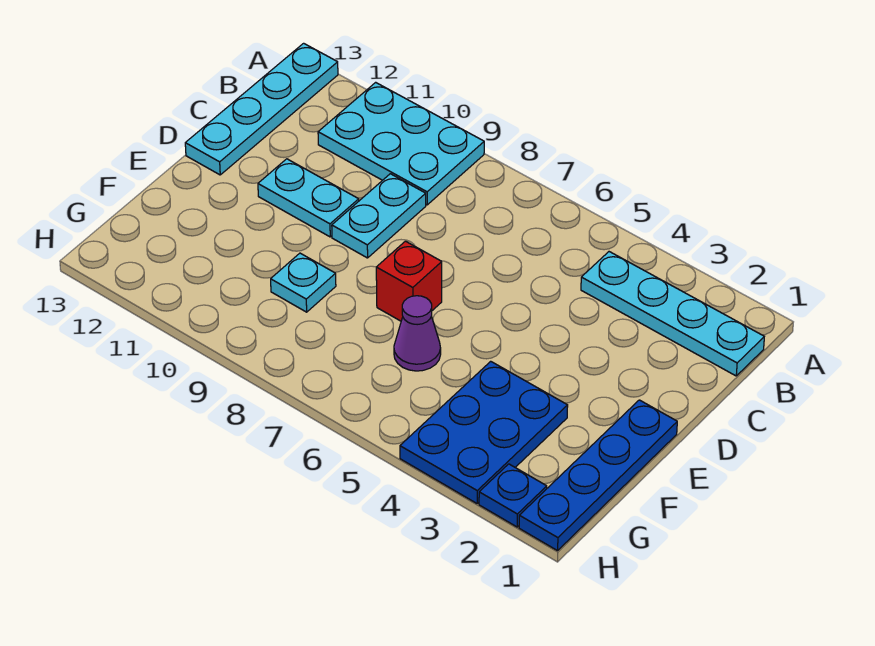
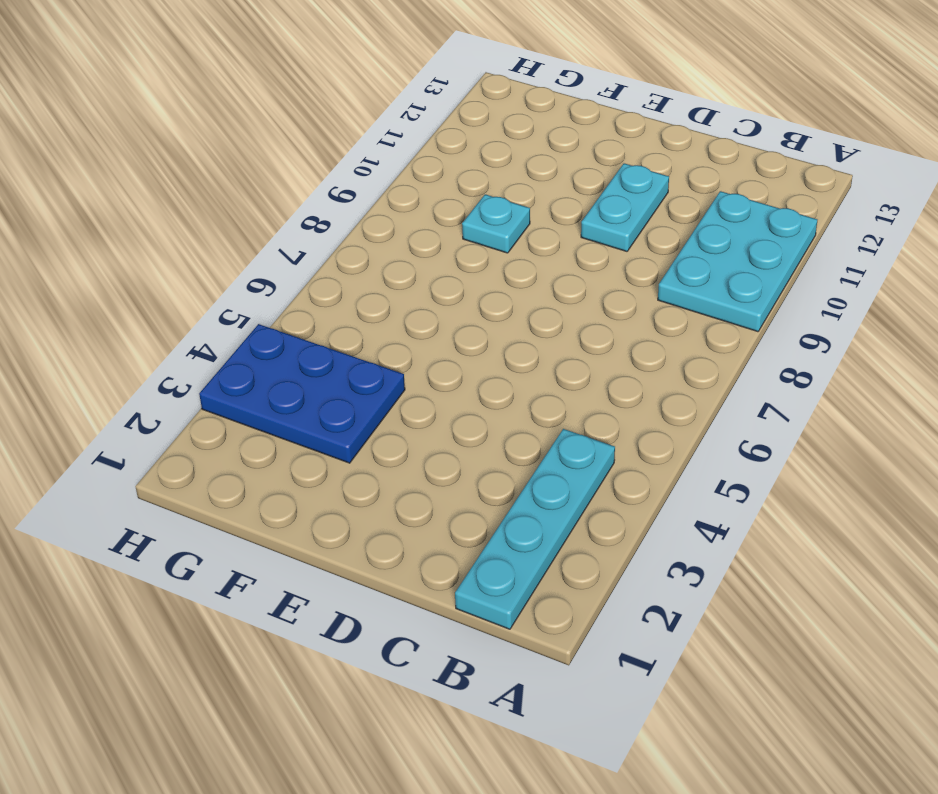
none -> cyan plate A13:D13 level 1
none -> cyan plate C9:D9 level 1

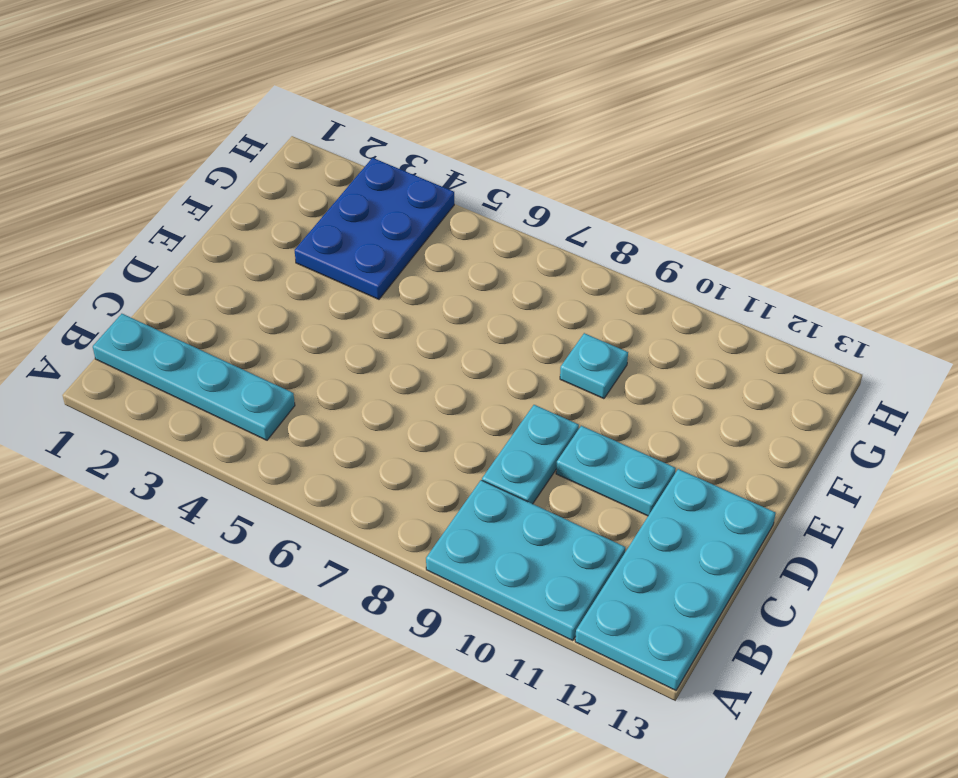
cyan plate A12:D13 level 1 -> cyan plate A13:D13 level 1
none -> blue plate E1:H1 level 1
none -> red brick E7 level 1

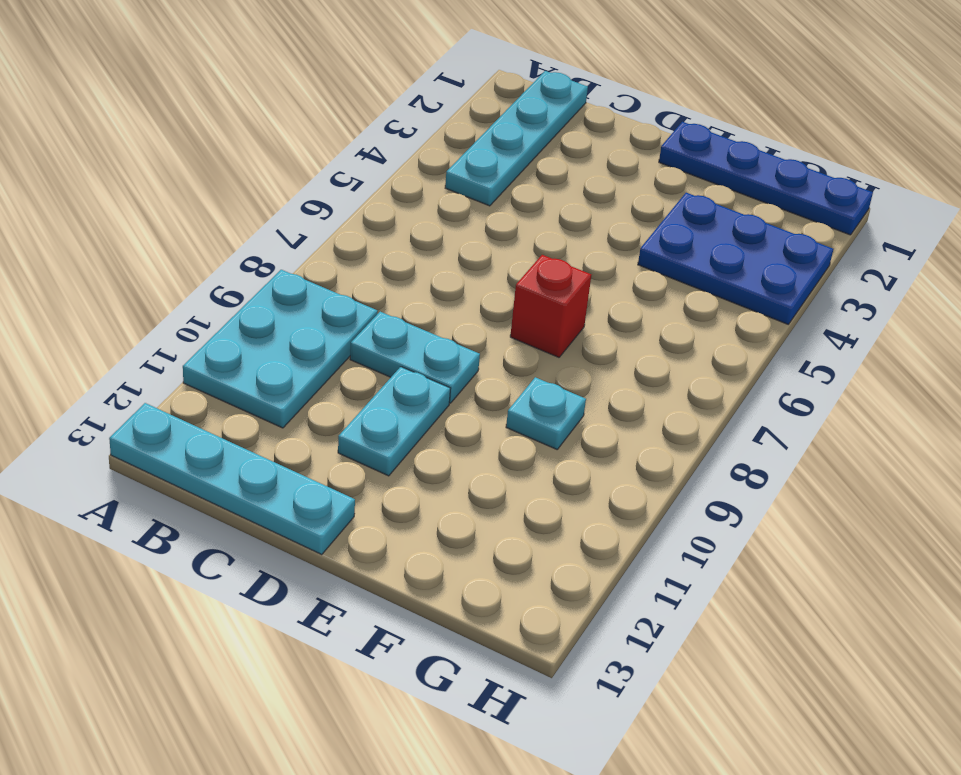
none -> purple cone F6 level 1
none -> blue plate H2 level 1

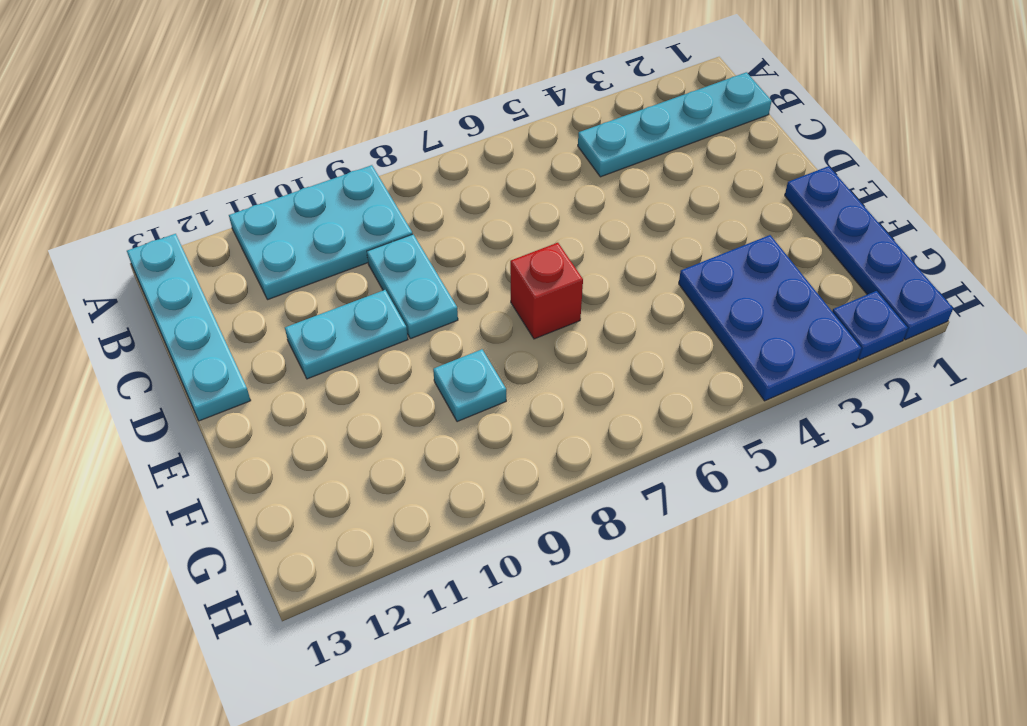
none -> purple cone F6 level 1

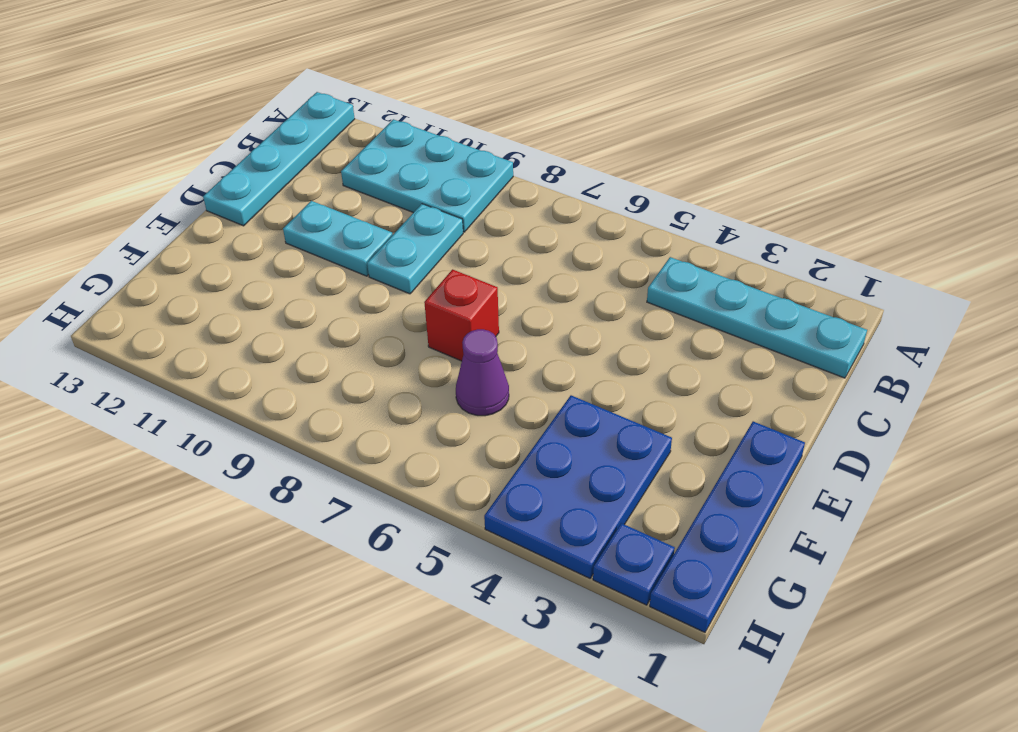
none -> cyan plate F9 level 1

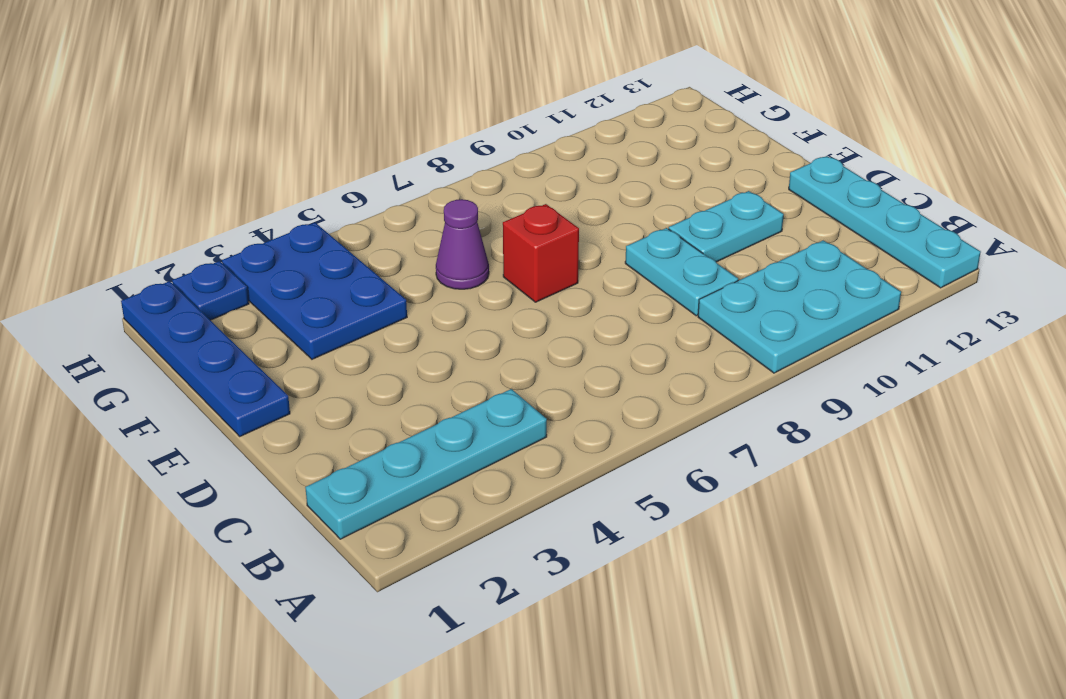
none -> cyan plate F9 level 1

